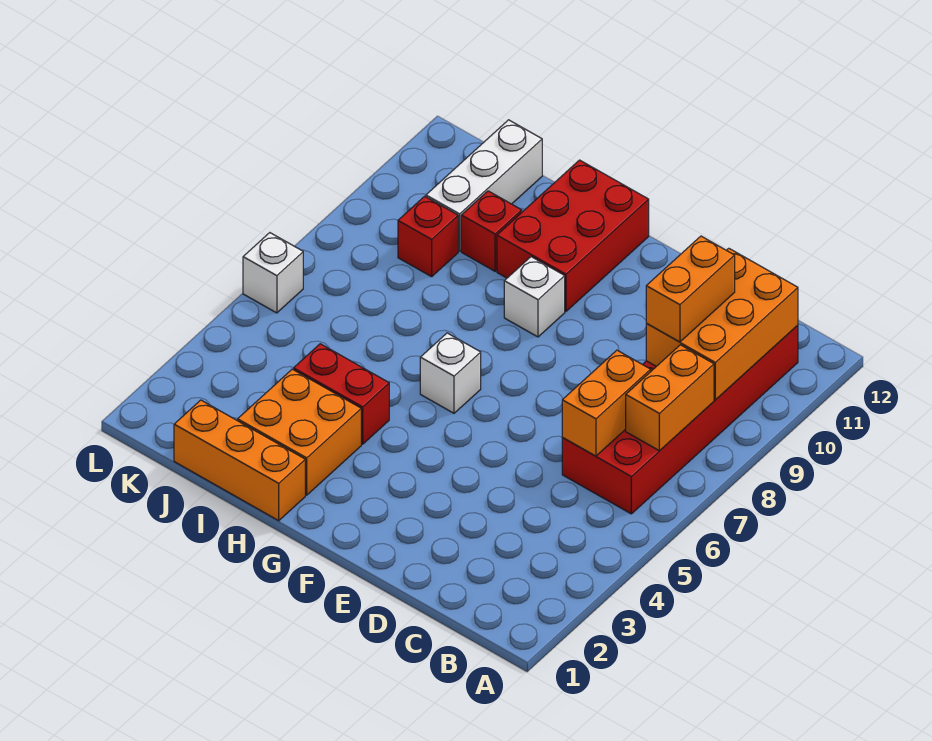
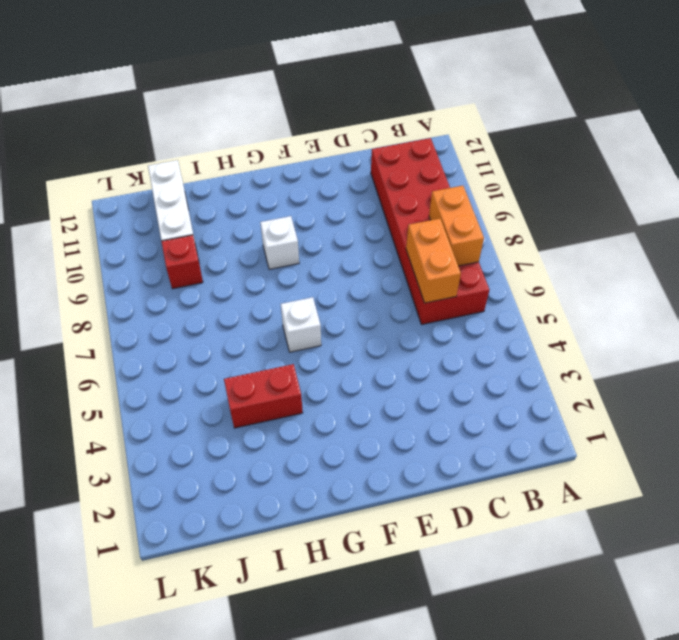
none -> red brick G10:H12 level 1
none -> orange brick H1:J1 level 1
none -> orange brick H2:I3 level 1

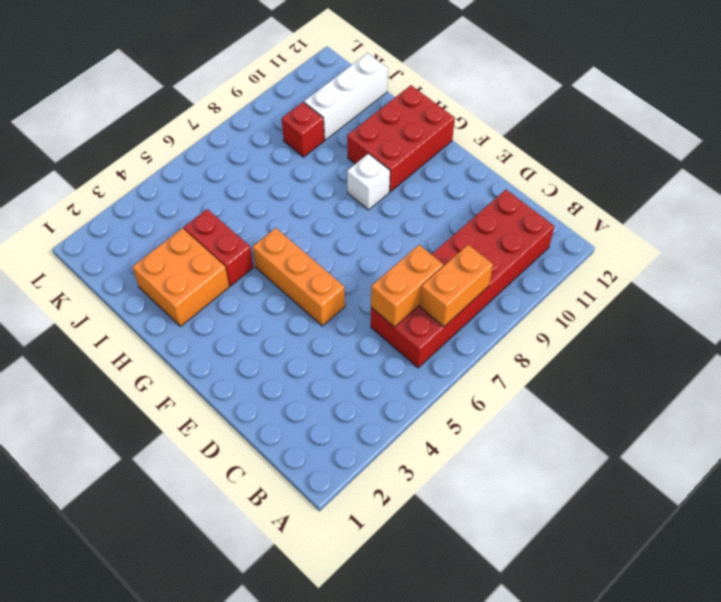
orange brick E5:G5 level 1 -> orange brick H1:J1 level 1
none -> white brick G6 level 1
none -> red brick I10 level 1
none -> white brick L6 level 1

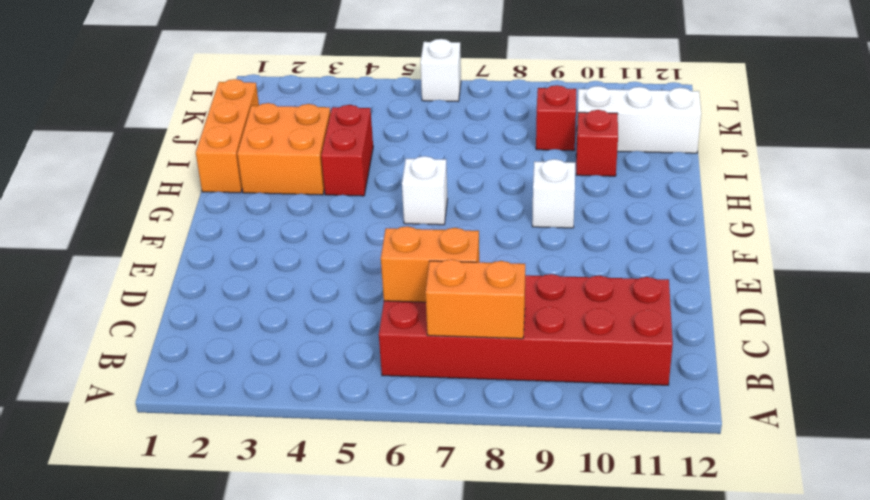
none -> red brick G10:H12 level 1
none -> orange brick B9:C11 level 2
none -> orange brick C9:C10 level 3

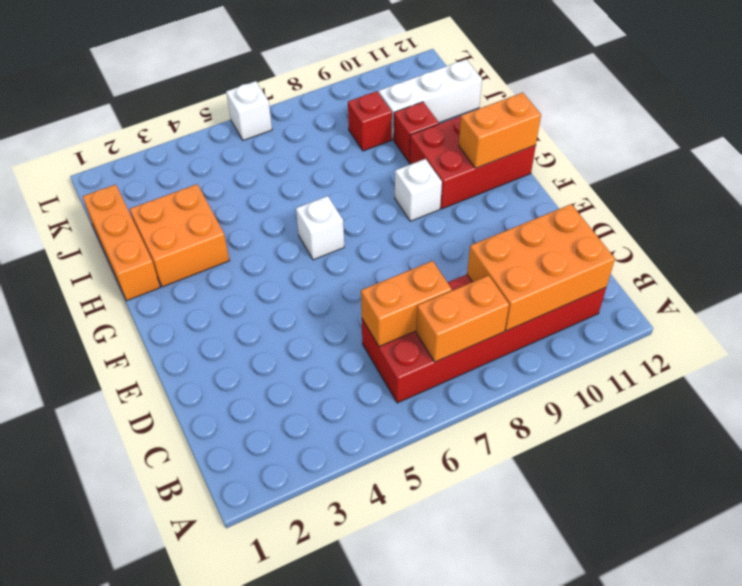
orange brick G11:G12 level 2 -> orange brick C9:C10 level 3
none -> red brick H4:I4 level 1

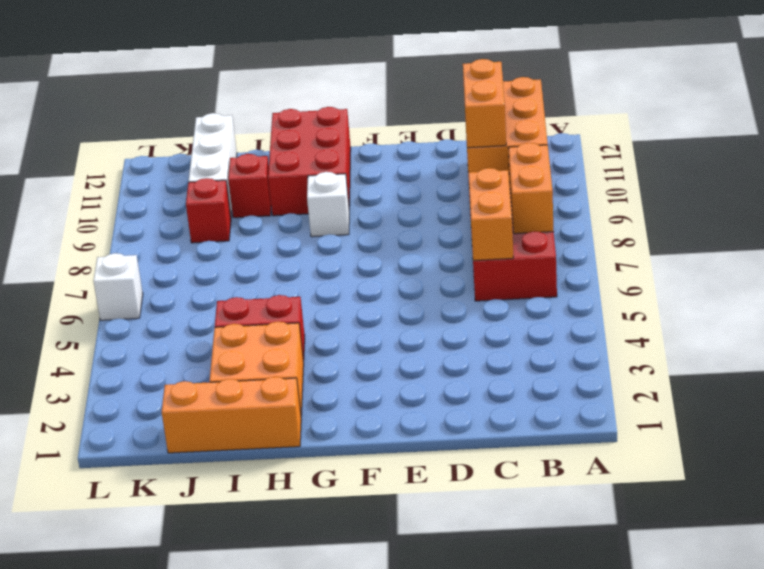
none -> white brick G6 level 1

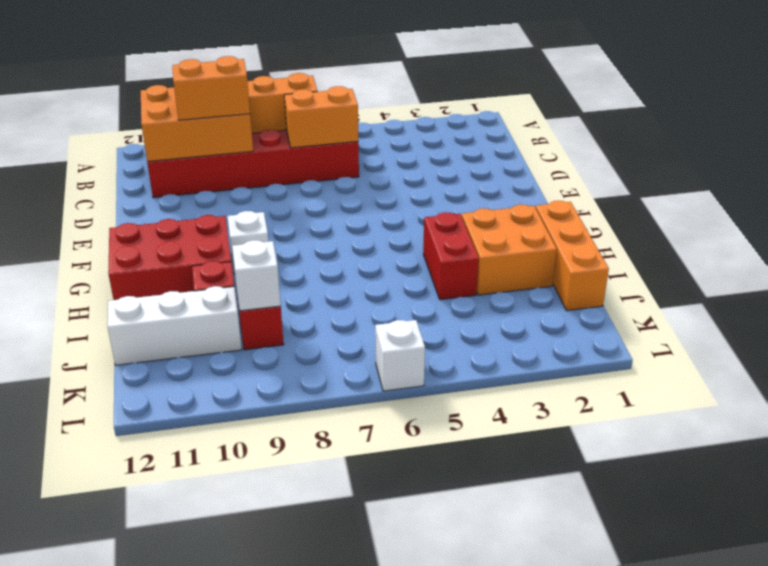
white brick J9 level 2 -> white brick G6 level 1

